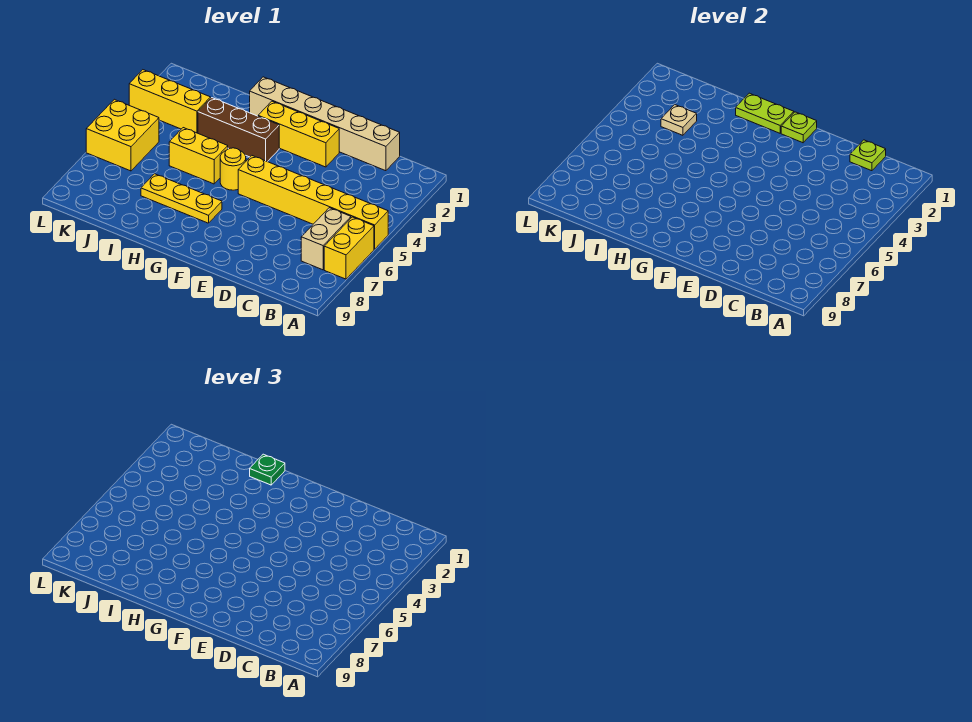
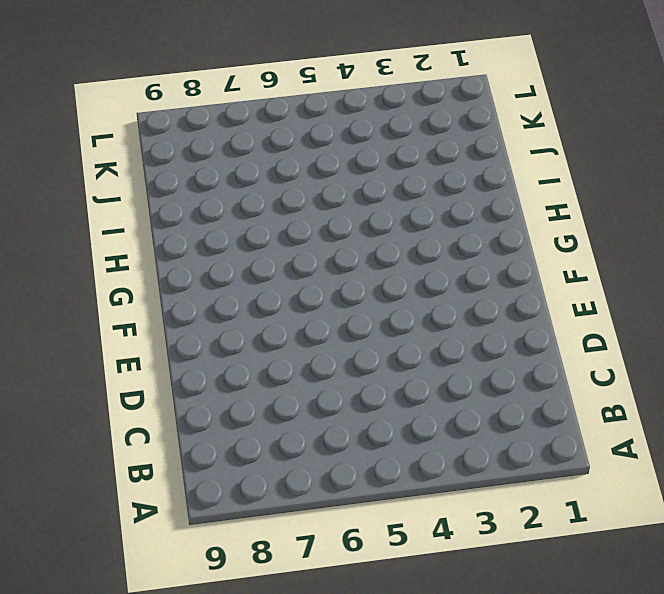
none -> yellow brick A5:F5 level 1
none -> yellow brick A6:A7 level 1
none -> tan brick B6:B7 level 1

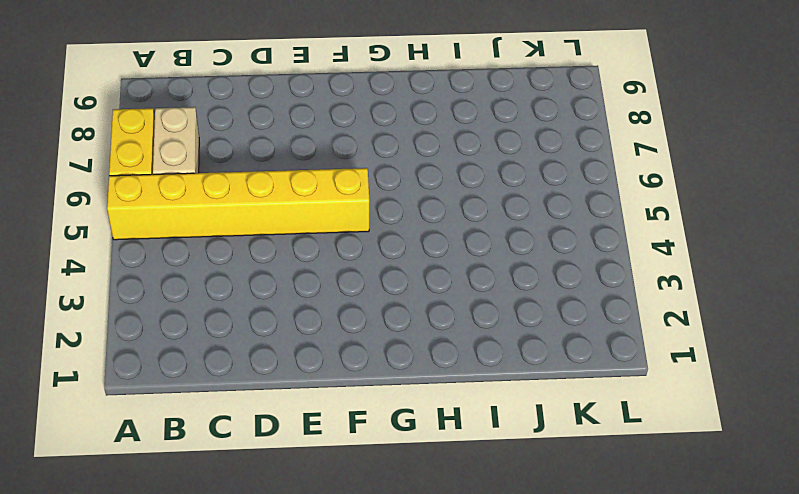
none -> tan brick C1:H1 level 1
none -> yellow brick E2:G2 level 1
none -> brown brick G3:I3 level 1

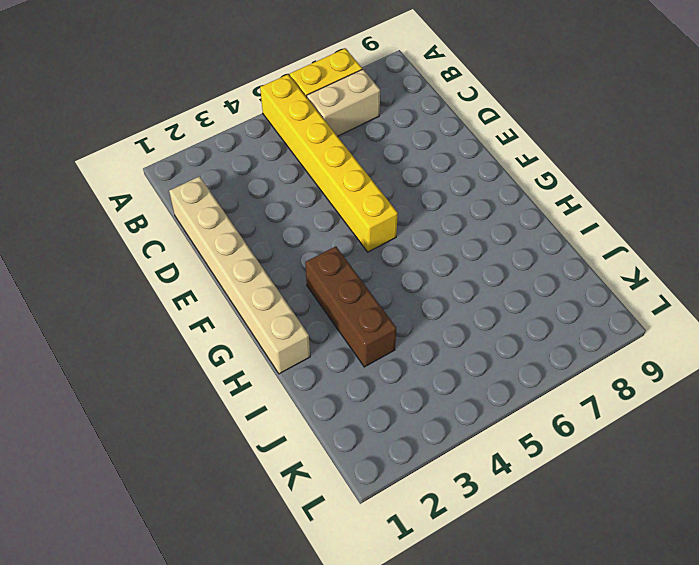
none -> yellow brick E2:G2 level 1
none -> yellow round brick G5 level 1
none -> yellow plate G7:I7 level 1

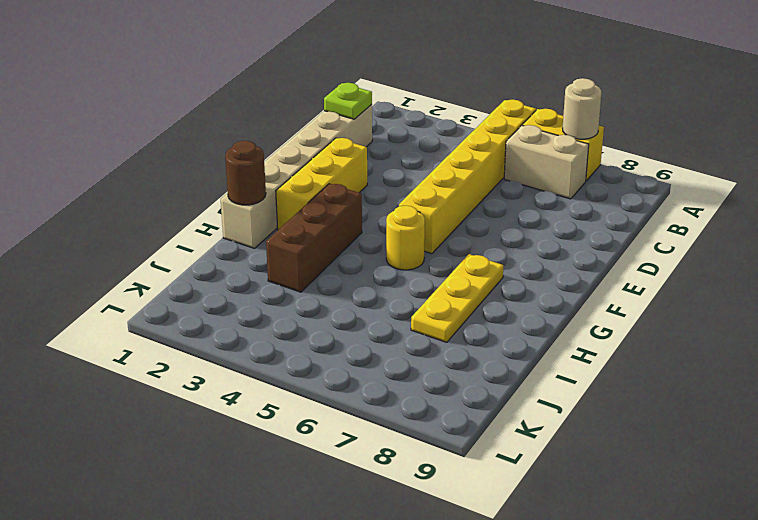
tan round brick A7 level 2 -> none
brown round brick H1 level 2 -> lime plate G1:H1 level 2
none -> yellow brick H5:I5 level 1
none -> yellow brick J3:L3 level 1
none -> yellow brick K5:L6 level 1

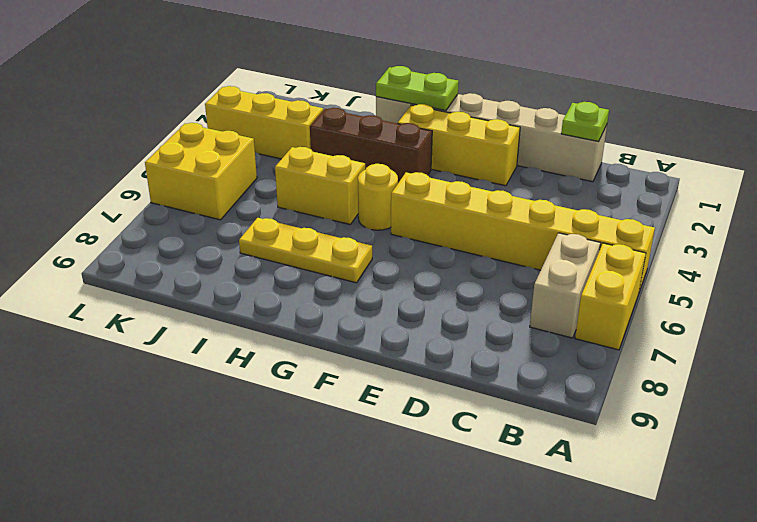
none -> lime plate F1 level 2
none -> tan plate J3 level 2
none -> green plate H1 level 3

